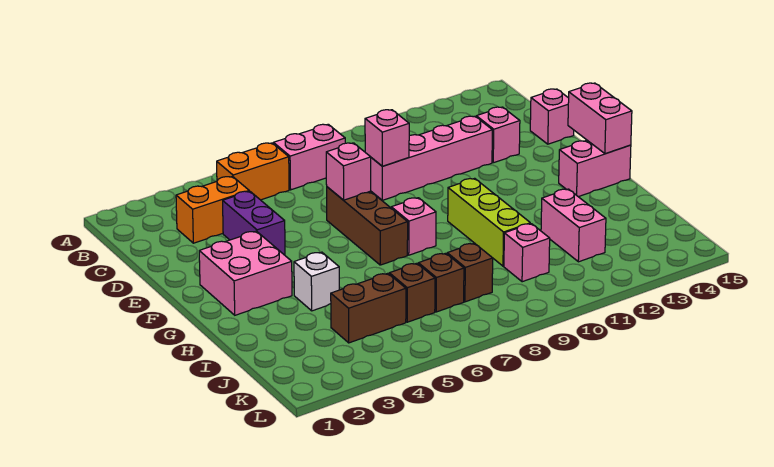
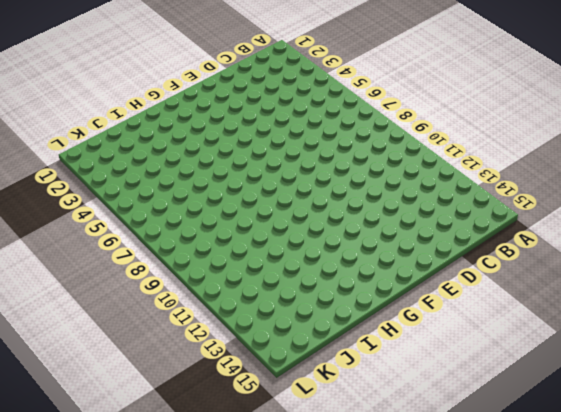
none -> orange brick B5:B6 level 1
none -> pink brick B7:B8 level 1
none -> orange brick C3:C4 level 1

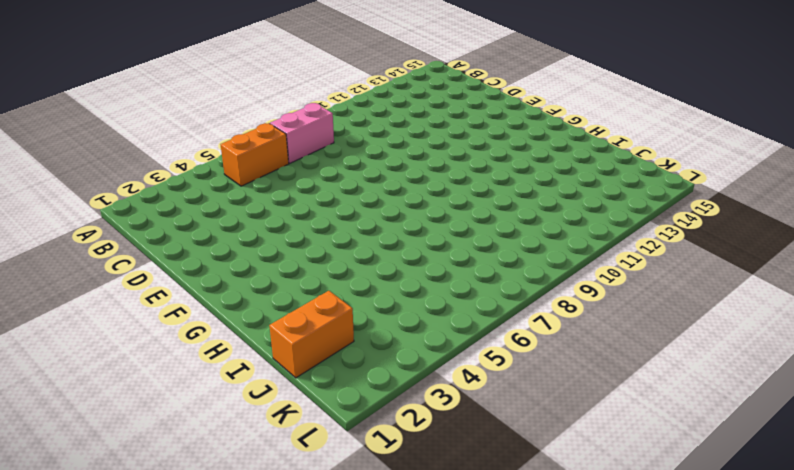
orange brick J1:J2 level 1 -> orange brick C3:C4 level 1
none -> purple brick D4:E4 level 1
none -> pink brick D9:D12 level 1
none -> pink brick D13 level 1

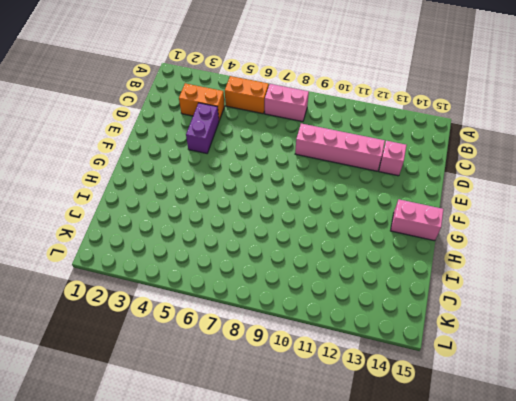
none -> pink brick D15 level 1
none -> brown brick E7:G7 level 1
none -> pink brick F2:G3 level 1

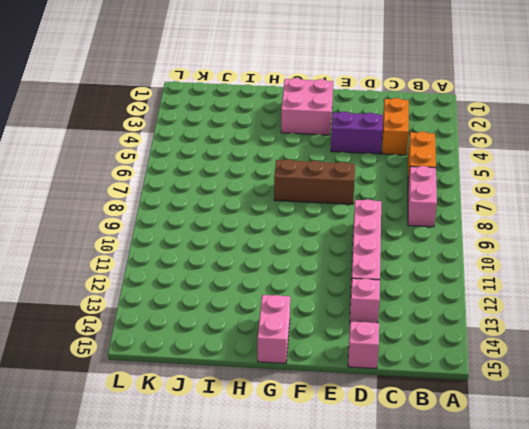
none -> pink brick G8 level 1
none -> lime brick G10:I10 level 1
none -> white brick H4 level 1

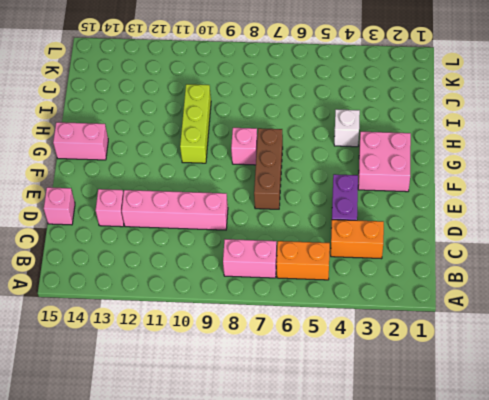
none -> pink brick I12:J12 level 1
none -> brown brick J4:J5 level 1
none -> brown brick J6 level 1

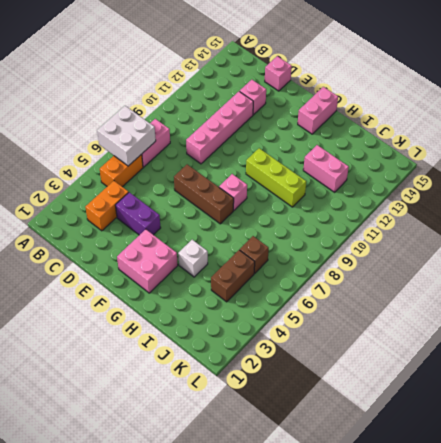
white brick A6:B7 level 2 -> none
none -> brown brick J7 level 1
none -> brown brick J8 level 1
none -> pink brick J10 level 1

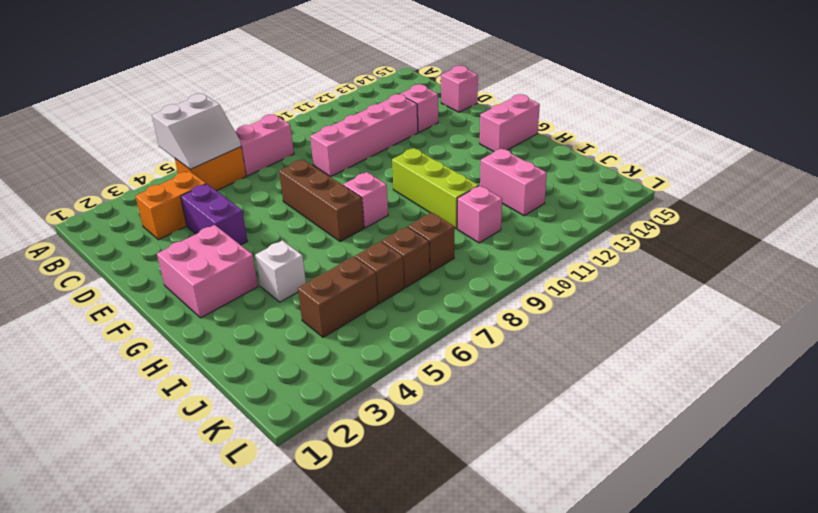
white slope A5:B6 level 2 top A -> none
none -> pink brick D9 level 2
none -> pink brick E7 level 2
none -> pink brick F15:G15 level 2

